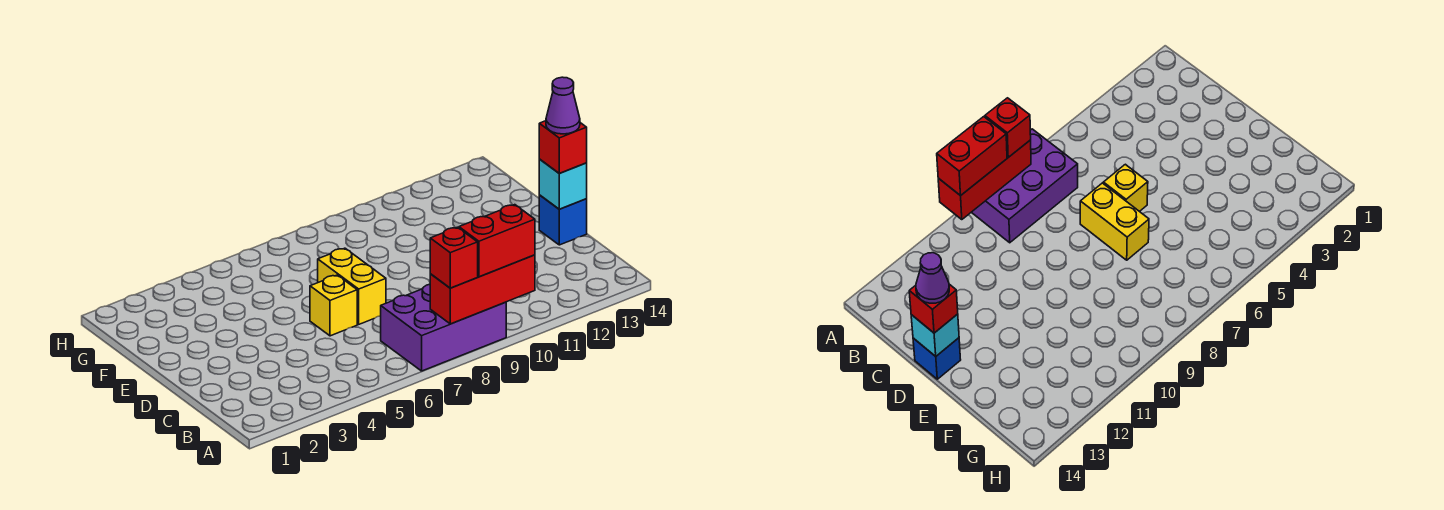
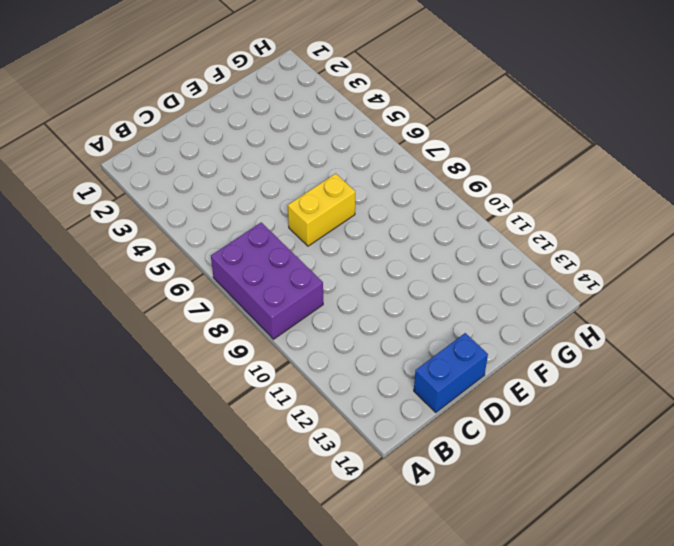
blue brick C14:D14 level 1 -> blue brick D14 level 1
none -> yellow brick D6 level 1
none -> red brick A8:A10 level 2

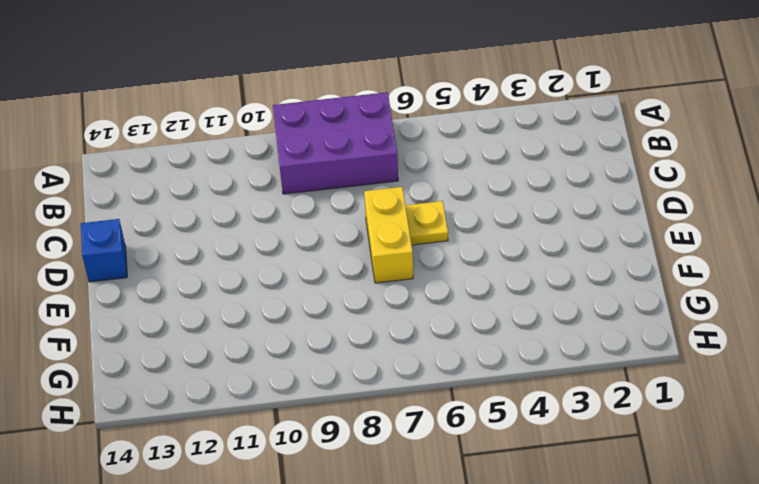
yellow plate D6 level 1 -> yellow brick D6 level 1
none -> red brick A8:A10 level 2
none -> cyan brick D14 level 2

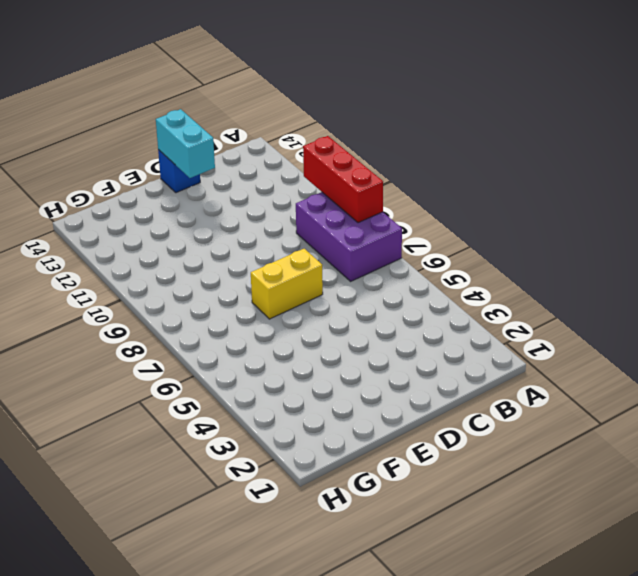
cyan brick D13:D14 level 2 -> cyan brick D14 level 2
none -> yellow brick D6 level 1
none -> red brick A8 level 3

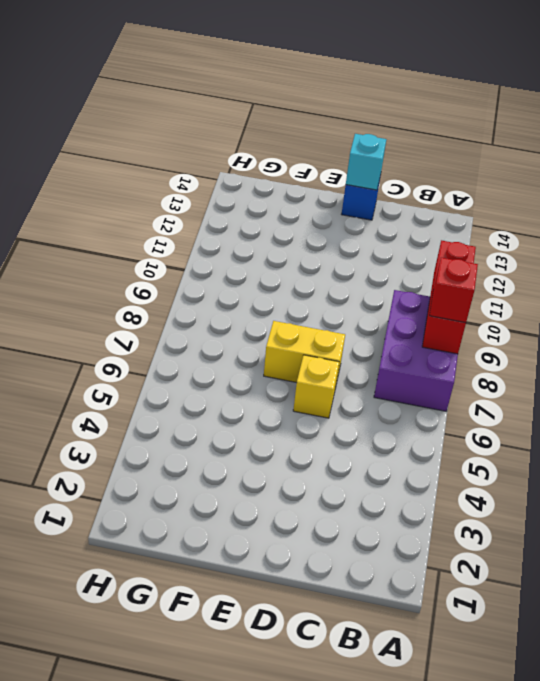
none -> red brick A9:A10 level 3
none -> red brick D14 level 3

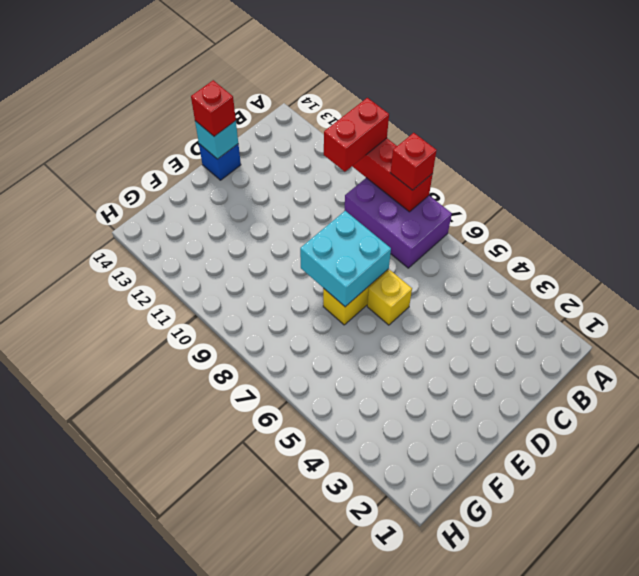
red brick A10:B10 level 3 -> red brick A9:A10 level 3
cyan brick D7:E8 level 2 -> none
none -> purple cone D14 level 4

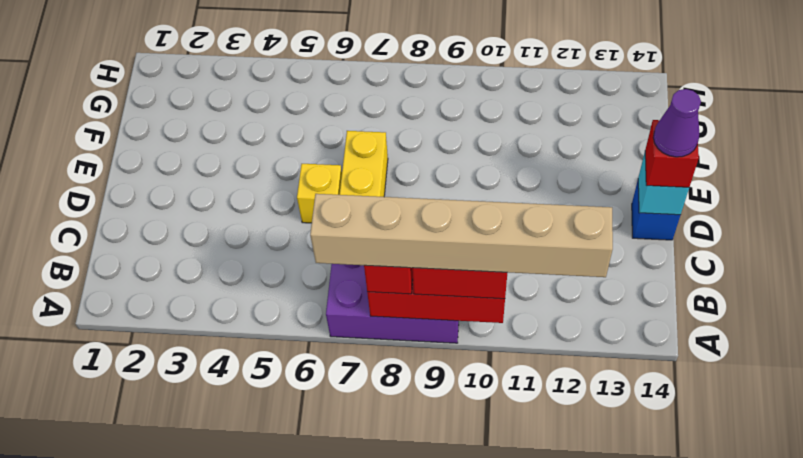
tan brick A7:A12 level 4 -> none

